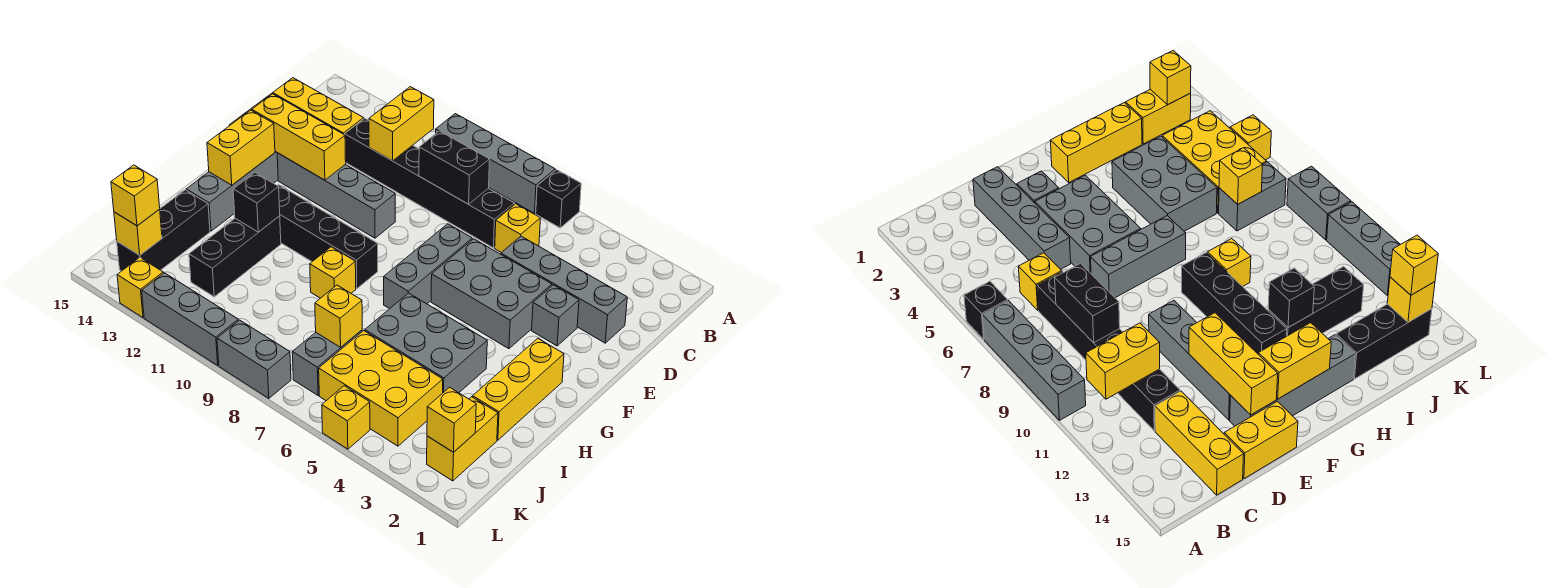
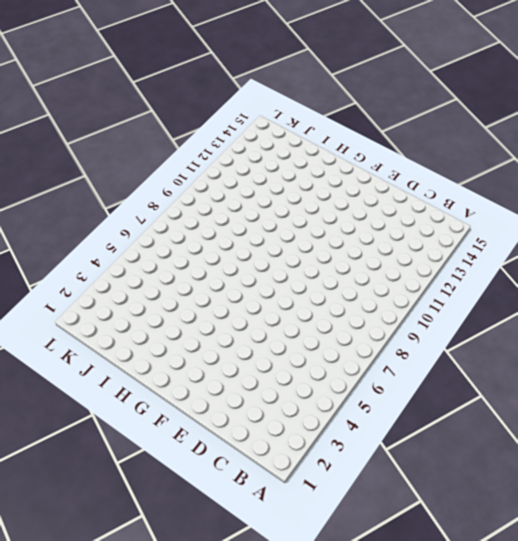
none -> black brick A6 level 1
none -> grey brick A7:A10 level 1
none -> yellow brick C6 level 1
none -> black brick C7:C12 level 1

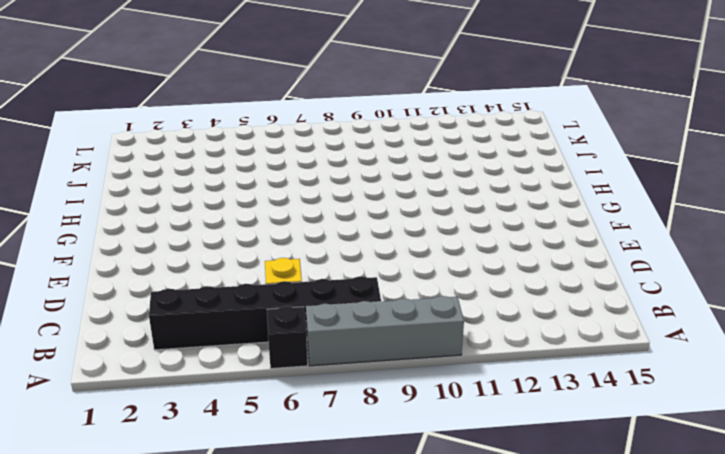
black brick B3:B8 level 1 -> black brick C7:C12 level 1
none -> yellow brick C13:C15 level 1
none -> grey brick D2:D5 level 1
none -> yellow brick D15:E15 level 1
none -> grey brick E3 level 1

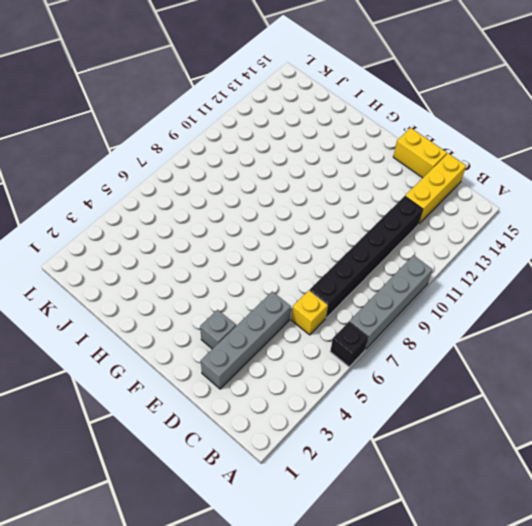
none -> grey brick E4:F6 level 1
none -> grey brick E7:G7 level 1
none -> grey brick E10:E13 level 1
none -> grey brick E14:H14 level 1

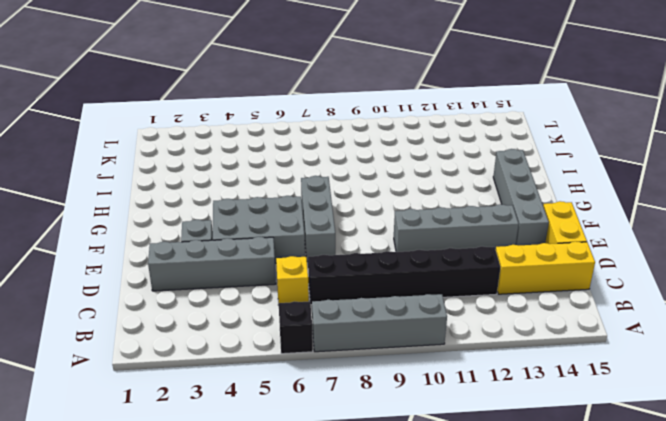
none -> yellow brick G2:I2 level 1
none -> black brick G9:G12 level 1
none -> grey brick H4:I6 level 1
none -> yellow brick H9 level 1

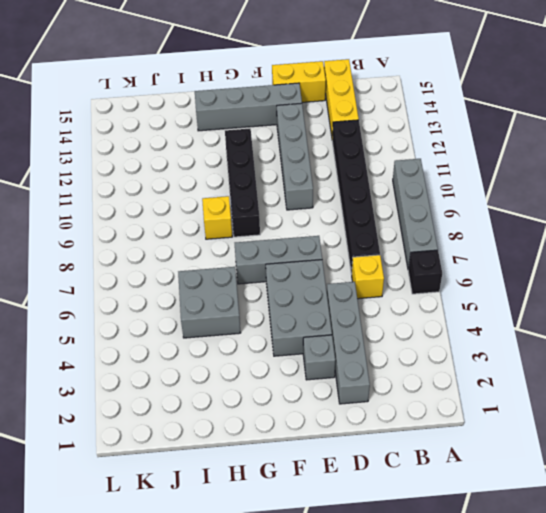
grey brick H5:I6 level 1 -> grey brick H4:I6 level 1
none -> yellow brick G2:I2 level 1
none -> black brick H12:J12 level 1
none -> black brick I14:K14 level 1
none -> yellow brick J2:K2 level 1

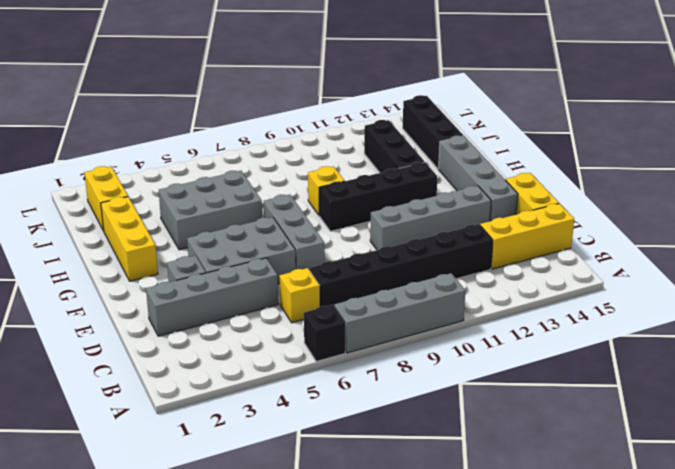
none -> yellow brick J4:K6 level 1
none -> grey brick J7:K7 level 1
none -> yellow brick L5 level 1
none -> grey brick L8:L9 level 1

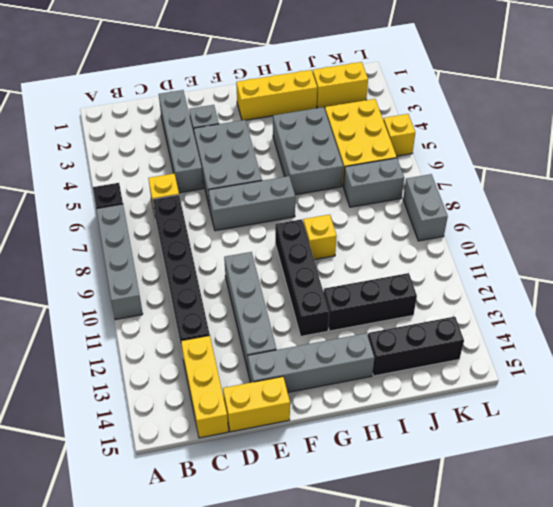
none -> grey brick L10:L12 level 1
none -> yellow brick L13 level 1
none -> yellow brick B11:C11 level 2
none -> black brick C8:C9 level 2

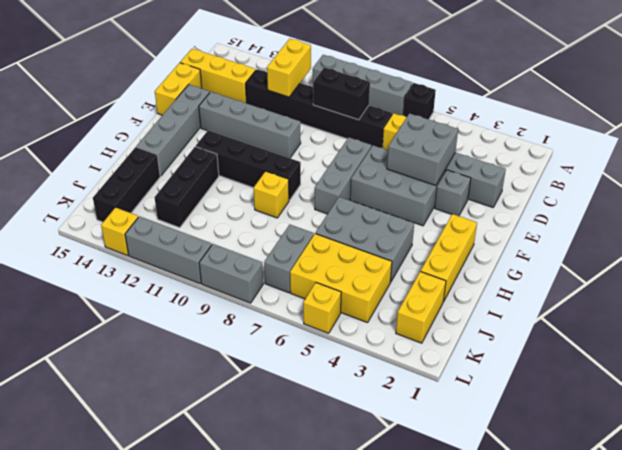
grey brick D4:E5 level 2 -> none
none -> yellow brick E12:E14 level 2
none -> yellow brick F14:G14 level 2
none -> black brick H12 level 2
none -> yellow brick J7 level 2

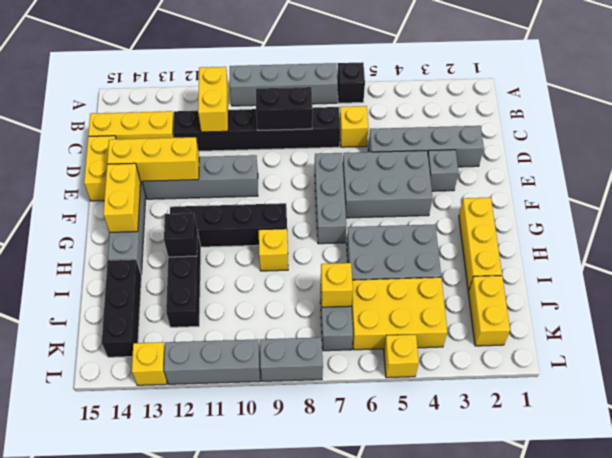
none -> yellow brick K2 level 2
none -> yellow brick K14 level 2
none -> yellow brick K14 level 3

